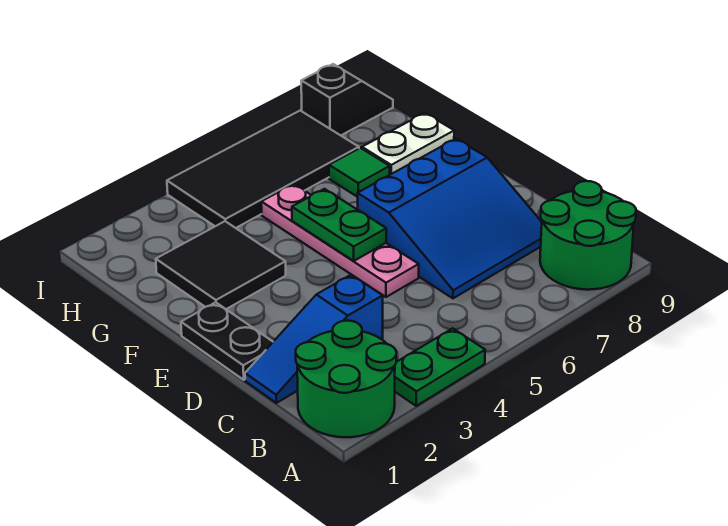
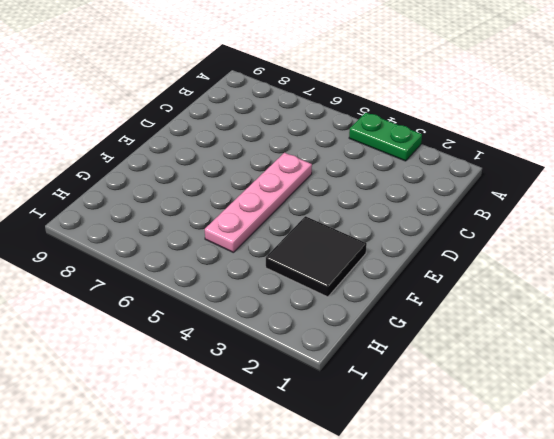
none -> green round brick A1:B2 level 1
none -> green round brick A8:B9 level 1
none -> blue slope C1:C3 level 1 top 3

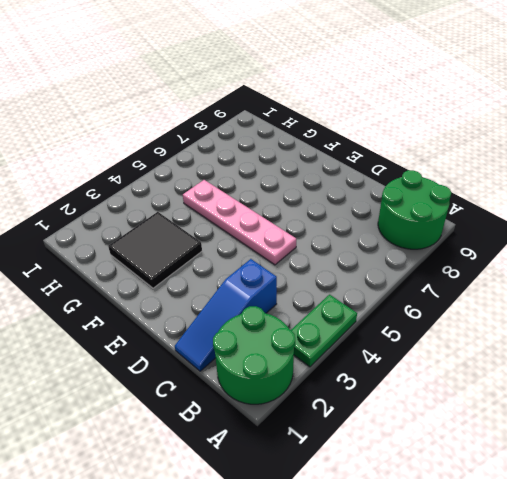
none -> blue slope C6:E8 level 1 top E
none -> black plate D1:E1 level 1
none -> green tile G7 level 1

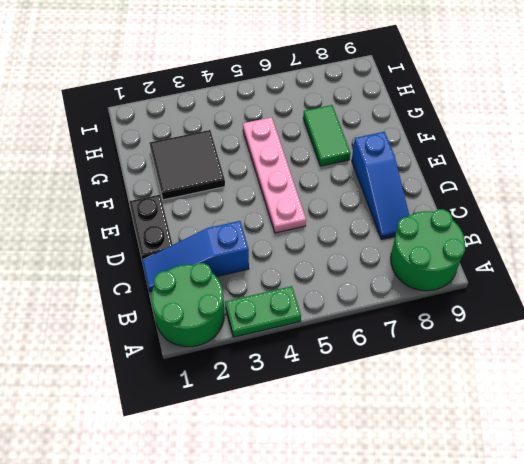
blue slope C8:E8 level 1 top E -> blue slope C6:E8 level 1 top E
green tile F7:G7 level 1 -> green tile G7 level 1
none -> white plate G8:G9 level 1
none -> black tile H4:I7 level 1
none -> black slope I8:I9 level 1 top 8

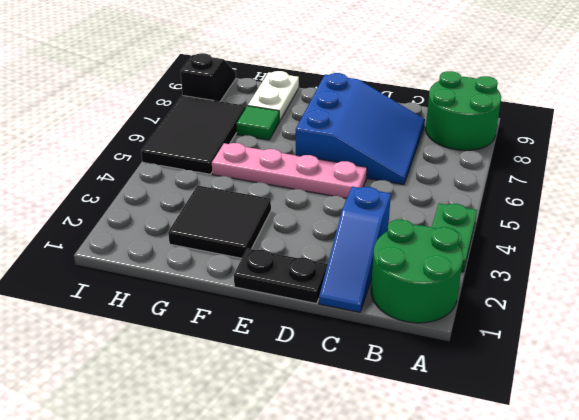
black tile H5:I7 level 1 -> black tile H4:I7 level 1
none -> green plate E5:F5 level 2

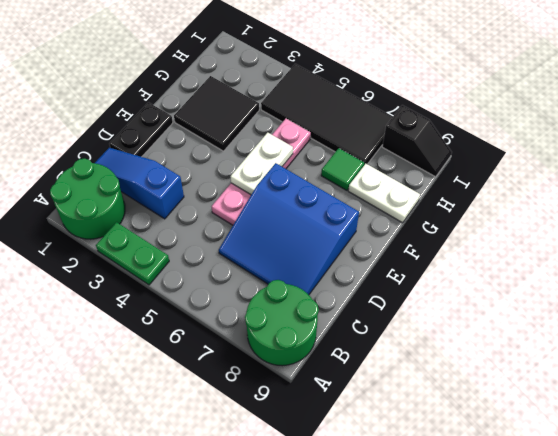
white plate E5:F5 level 2 -> green plate E5:F5 level 2

